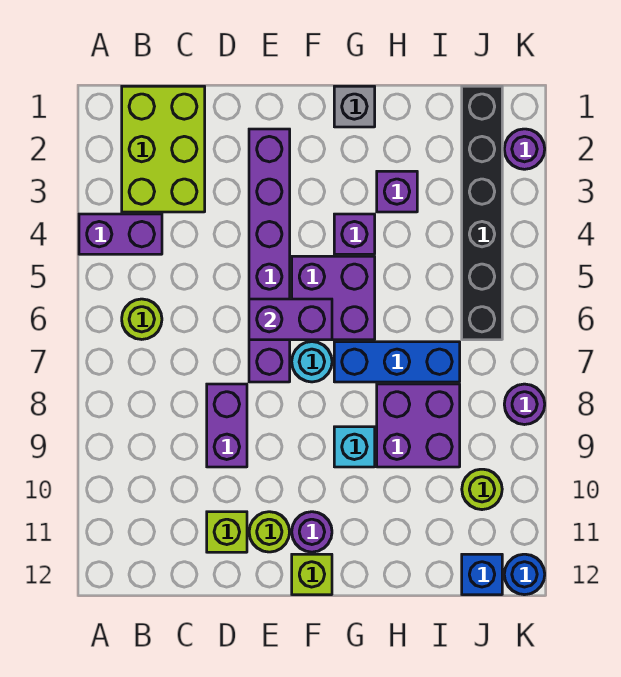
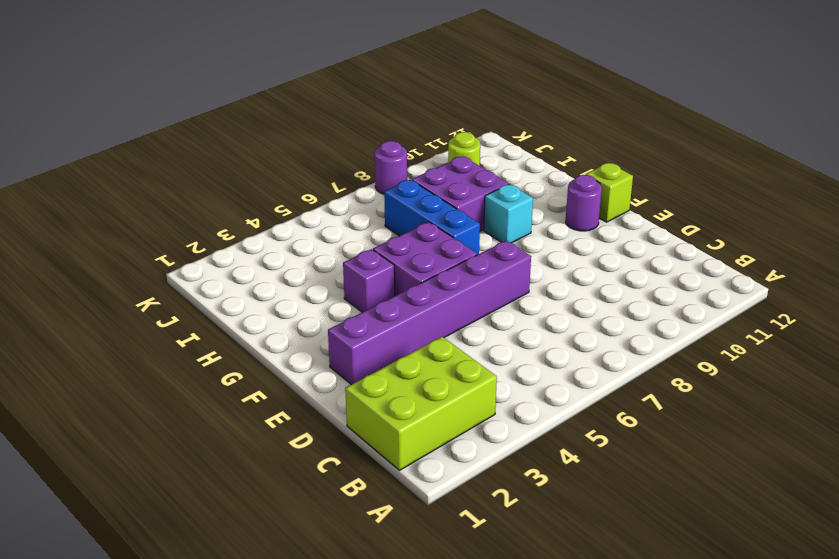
none -> purple brick A4:B4 level 1
none -> lime round brick B6 level 1
none -> purple brick D8:D9 level 1

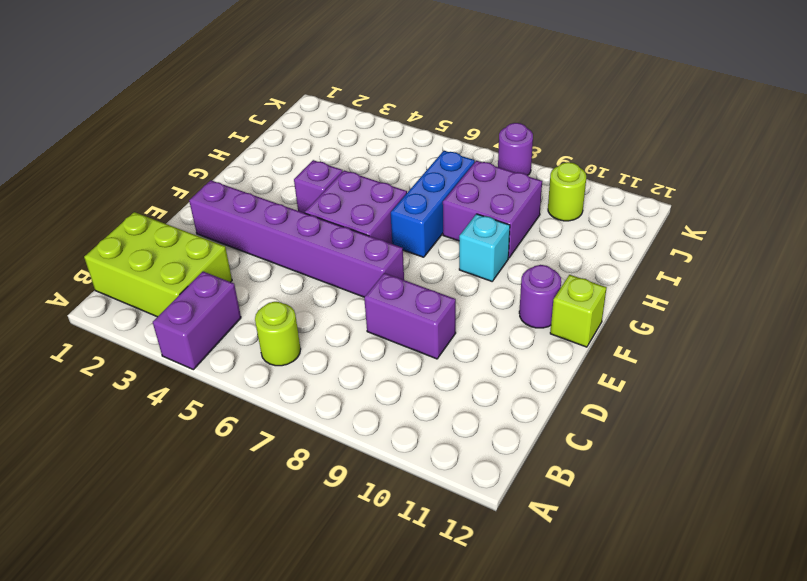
none -> lime brick D11 level 1
none -> lime round brick E11 level 1
none -> cyan round brick F7 level 1

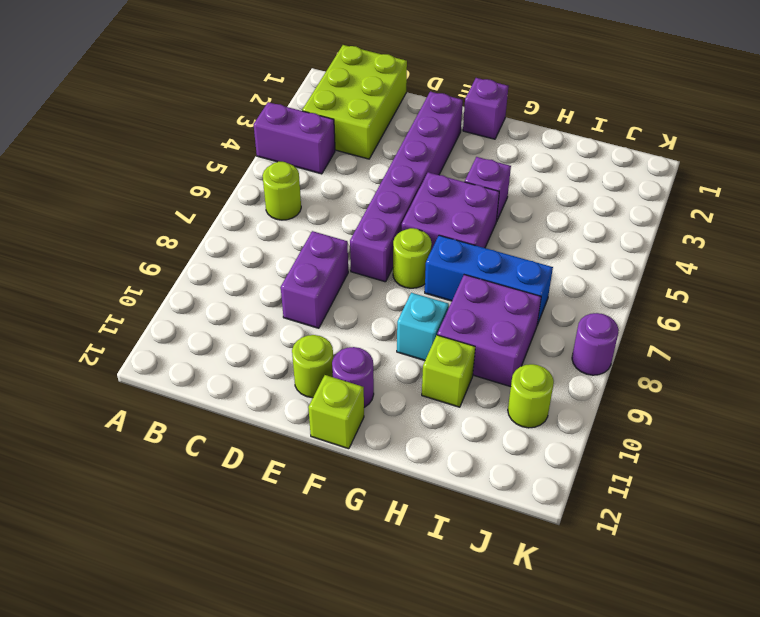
purple brick F1 level 1 -> purple brick H3 level 1
lime round brick F7 level 1 -> cyan round brick F7 level 1
lime brick H10 level 1 -> lime brick D11 level 1
none -> grey brick G1 level 1
none -> black brick J1:J6 level 1
none -> blue brick J12 level 1

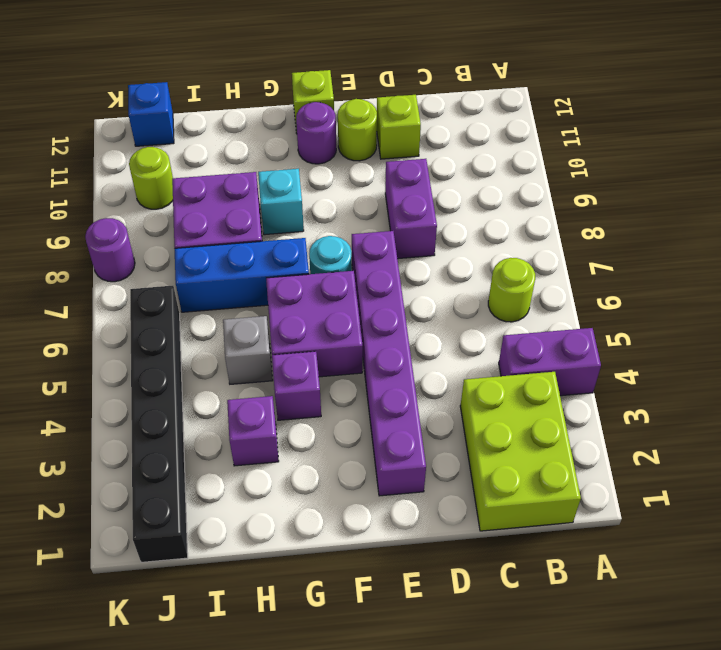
grey brick H5 level 1 -> grey brick G1 level 1
none -> purple round brick K2 level 1
none -> blue round brick K12 level 1
none -> purple brick E6:F6 level 2

